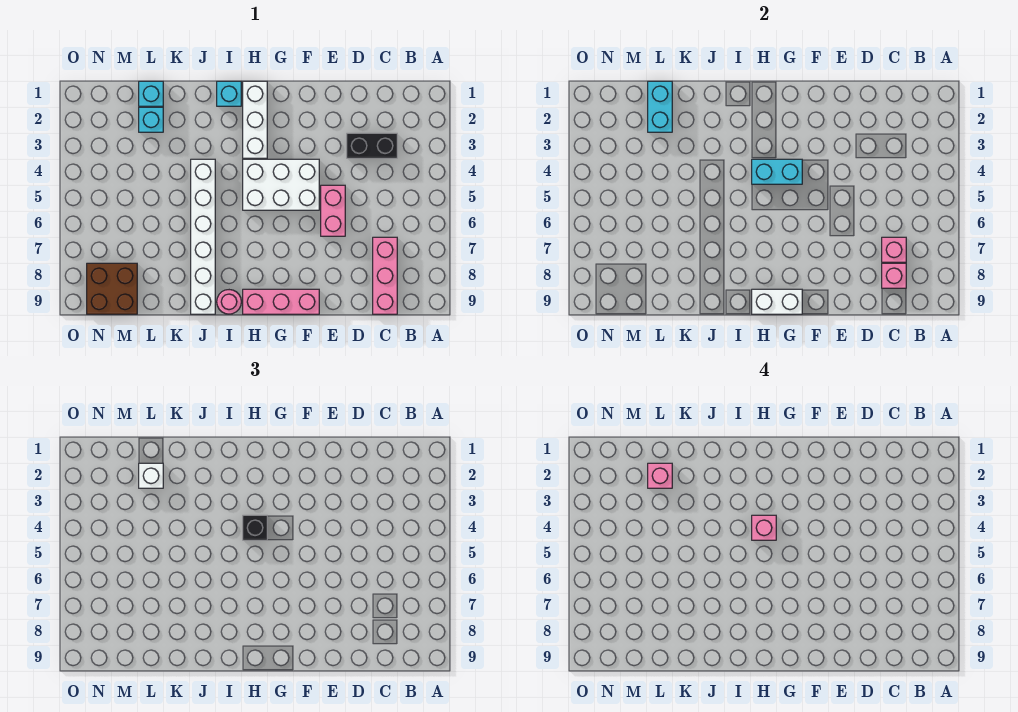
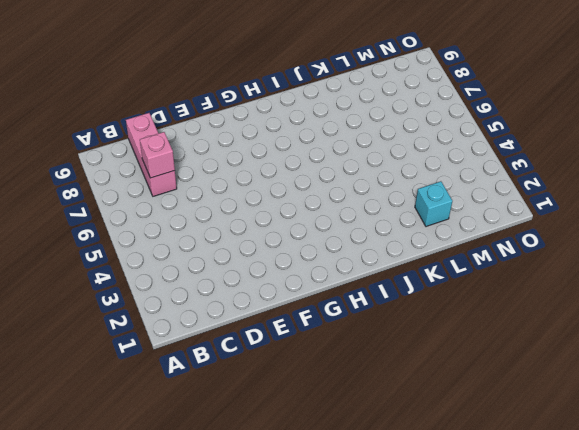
none -> black brick C3:D3 level 1
none -> pink brick E5:E6 level 1
none -> white brick F4:H5 level 1

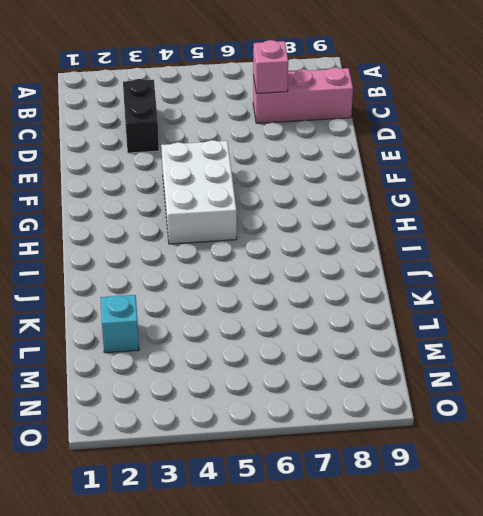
none -> pink brick E5:E6 level 1
none -> pink brick F9:H9 level 1
none -> white brick H1:H3 level 1

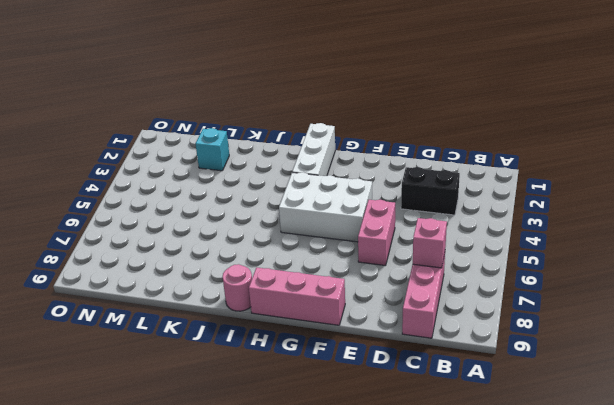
none -> cyan brick I1 level 1
none -> white brick J4:J9 level 1
none -> cyan brick L1 level 1

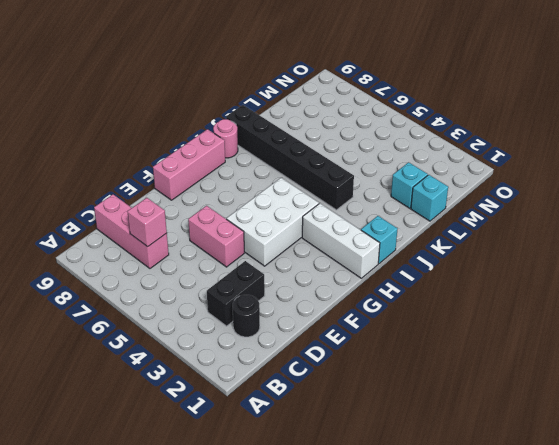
black round brick C2 level 1 -> none
black brick J4:J9 level 1 -> white brick J4:J9 level 1
none -> brown brick M8:N9 level 1
none -> pink brick C8 level 2
none -> cyan brick G4:H4 level 2

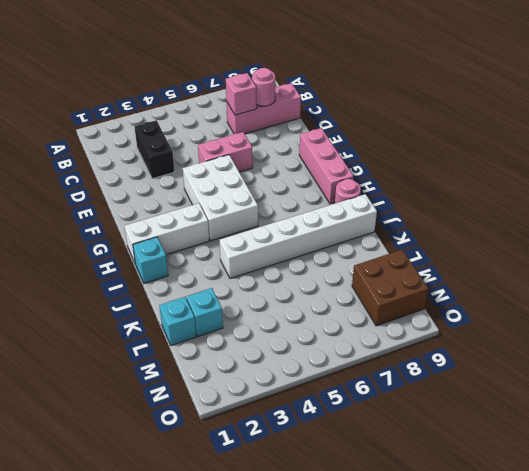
pink round brick C8 level 2 -> pink brick C8 level 2
none -> cyan brick G4:H4 level 2
none -> white brick G9:H9 level 2
none -> cyan brick L1:L2 level 2

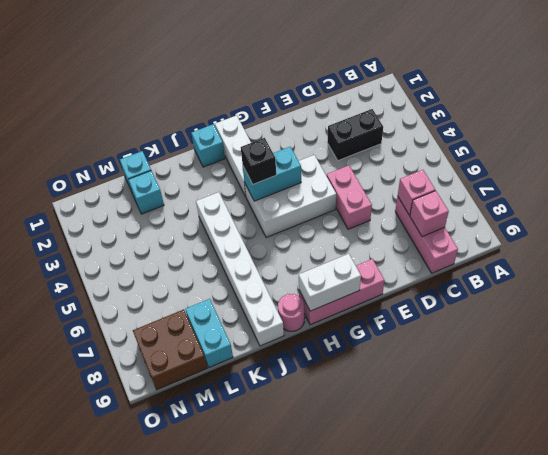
cyan brick L8:L9 level 1 -> cyan brick L1:L2 level 2
none -> white brick L2 level 3
none -> pink brick H4 level 4
none -> pink brick L2 level 4

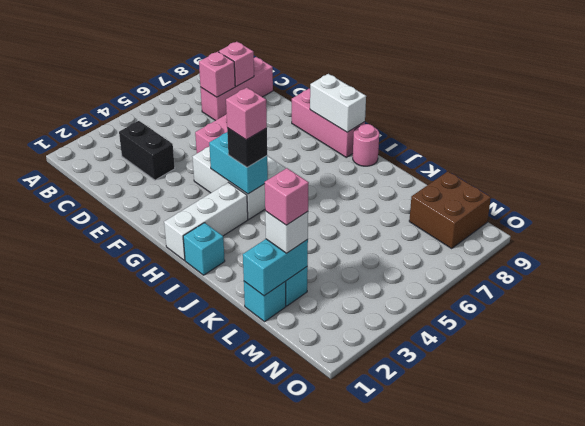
none -> white brick J4:J9 level 1

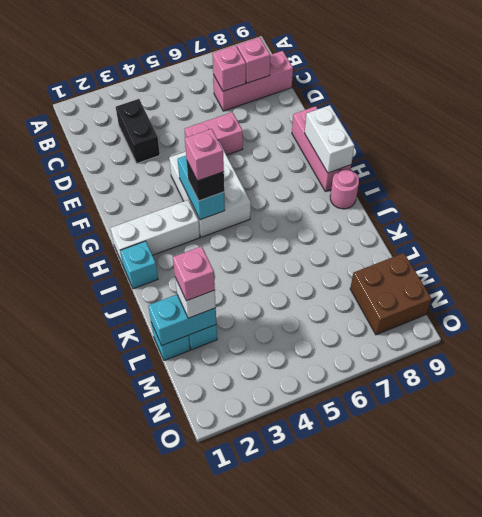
none -> white brick J4:J9 level 1

